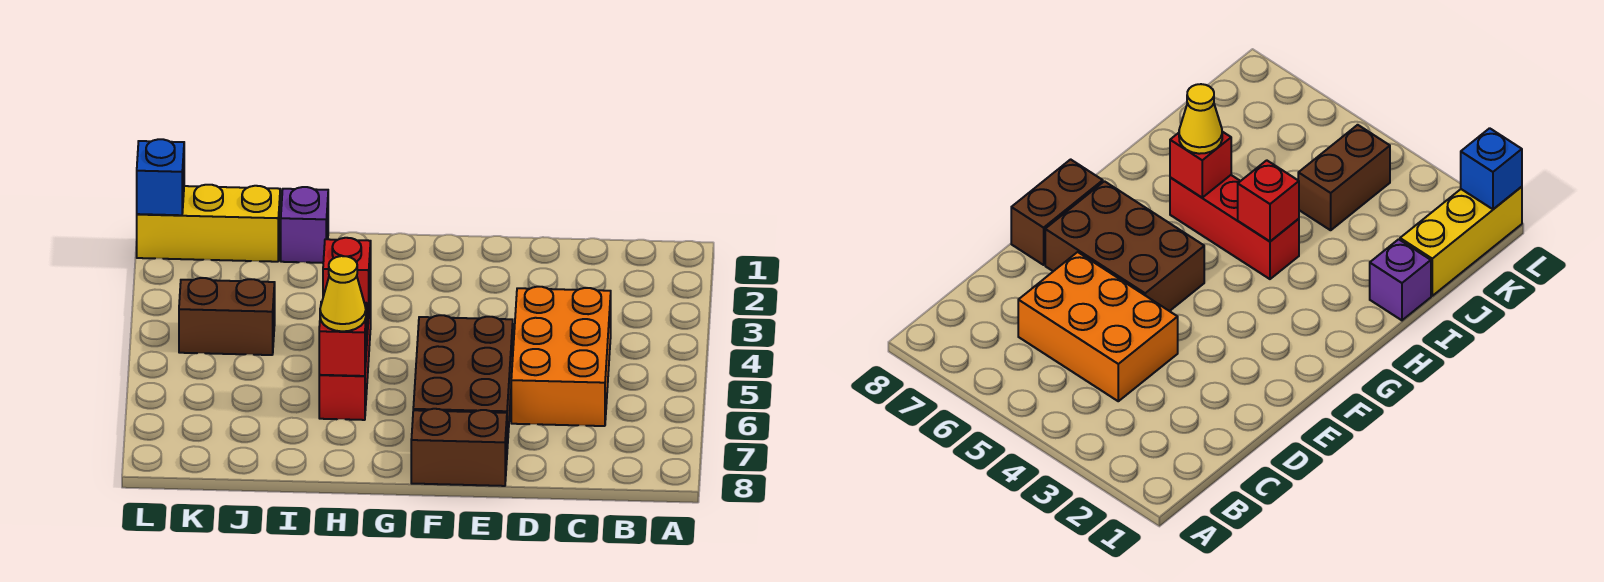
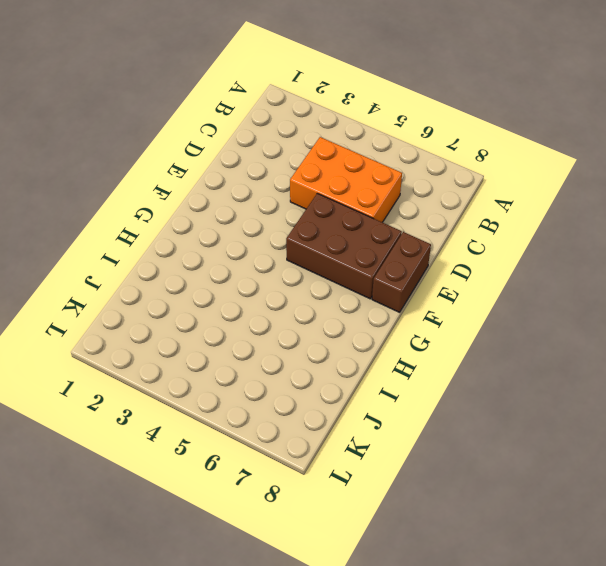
none -> red brick H4:H6 level 1
none -> purple brick I1 level 1

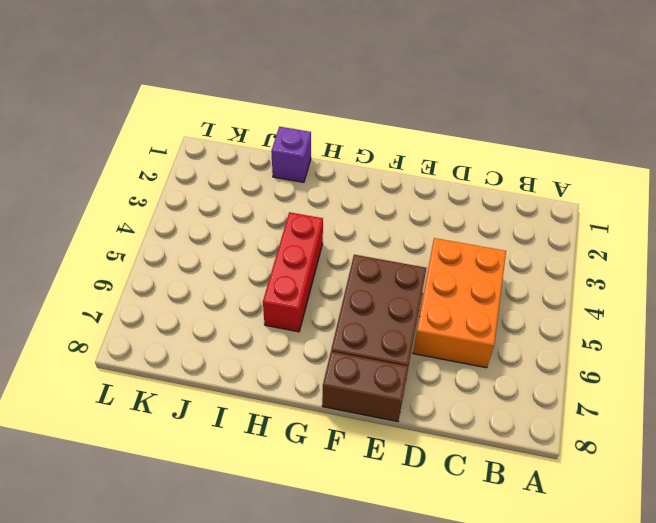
none -> yellow brick J1:L1 level 1
none -> brown brick J4:K4 level 1

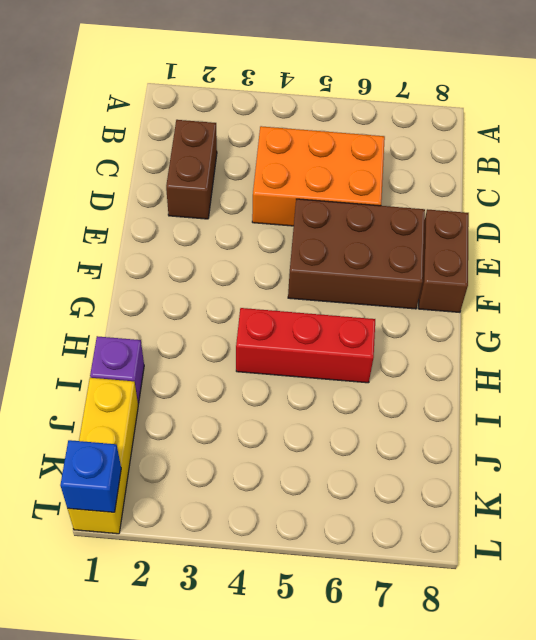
brown brick C2:D2 level 1 -> brown brick J4:K4 level 1
none -> red brick H4 level 2
none -> red brick H6 level 2

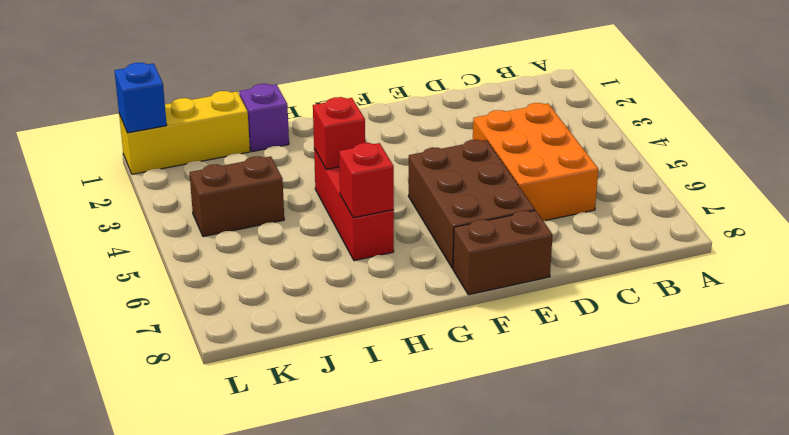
none -> yellow cone H6 level 3

